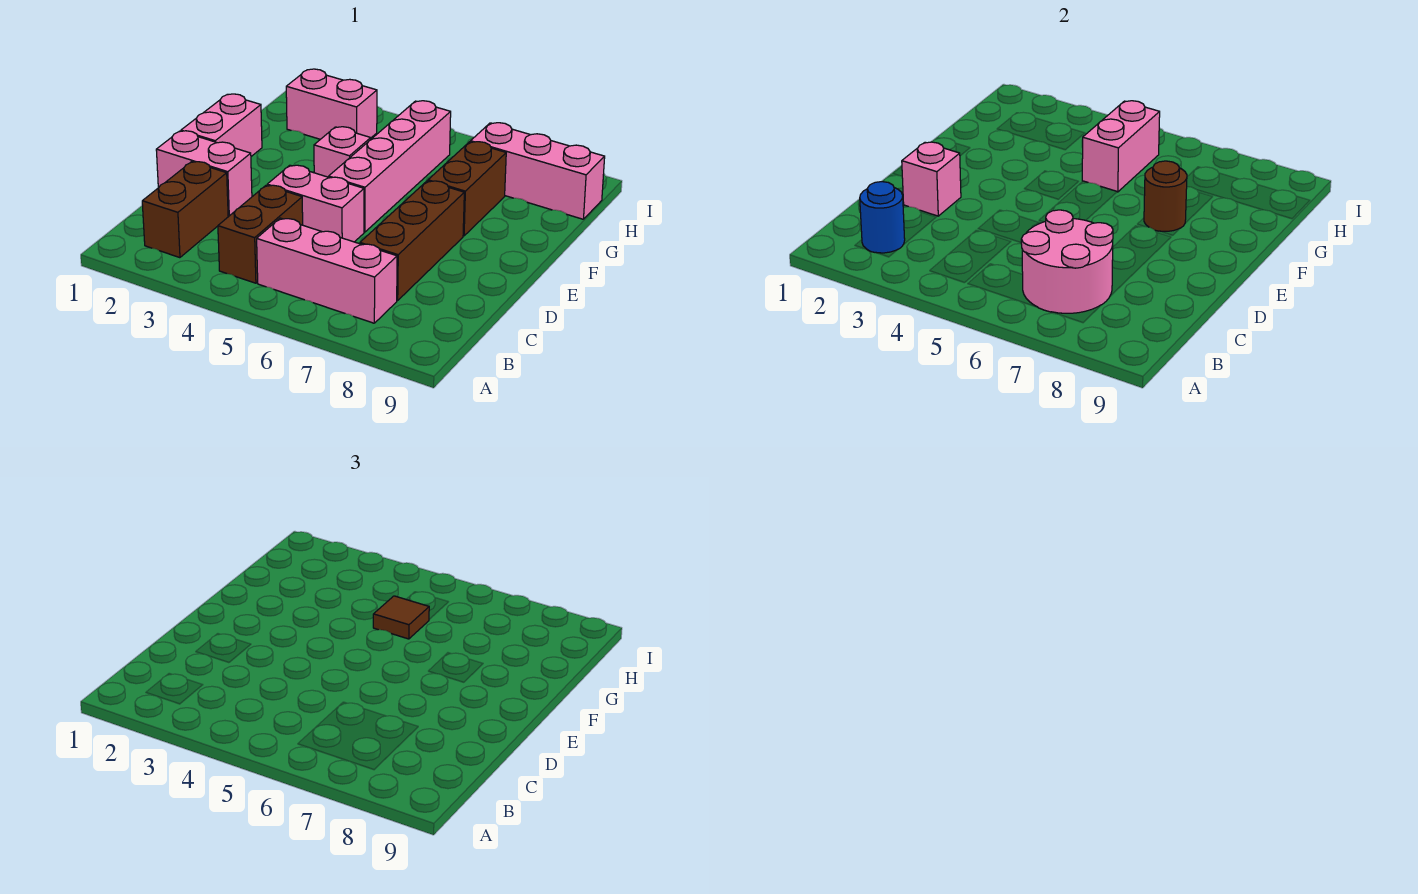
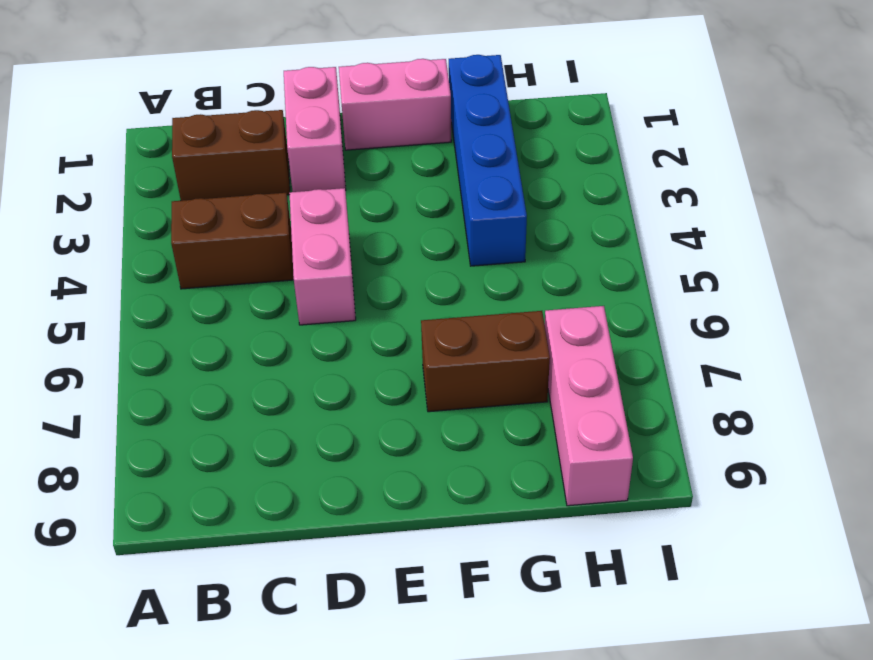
blue brick G1:G4 level 1 -> none
none -> pink brick B5:B7 level 1
none -> brown brick C7:E7 level 1
none -> pink brick E5:H5 level 1

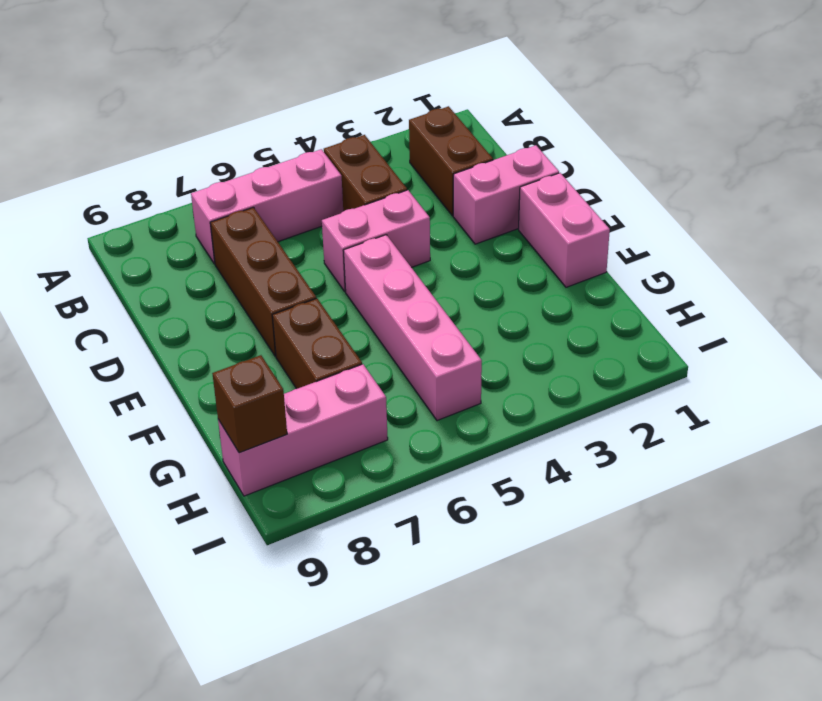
brown brick H9 level 2 -> none
none -> pink brick F4 level 1
none -> pink brick H2:H3 level 1
none -> blue round brick B2 level 2

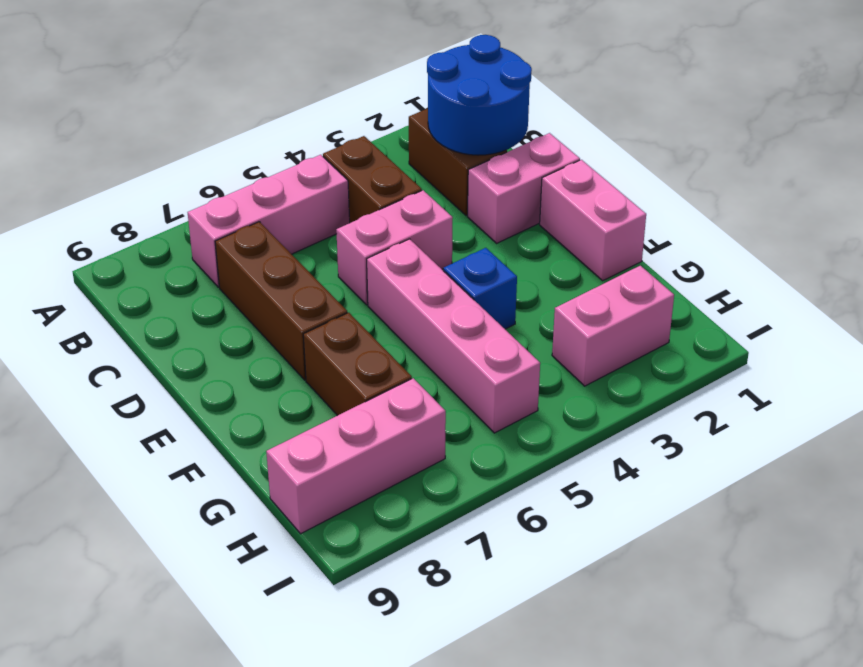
blue round brick B1:C2 level 2 -> blue round brick B2 level 2
blue brick F4 level 1 -> pink brick F4 level 1
none -> pink round brick B6:C7 level 2
none -> pink brick D2 level 2
none -> brown round brick F7 level 2

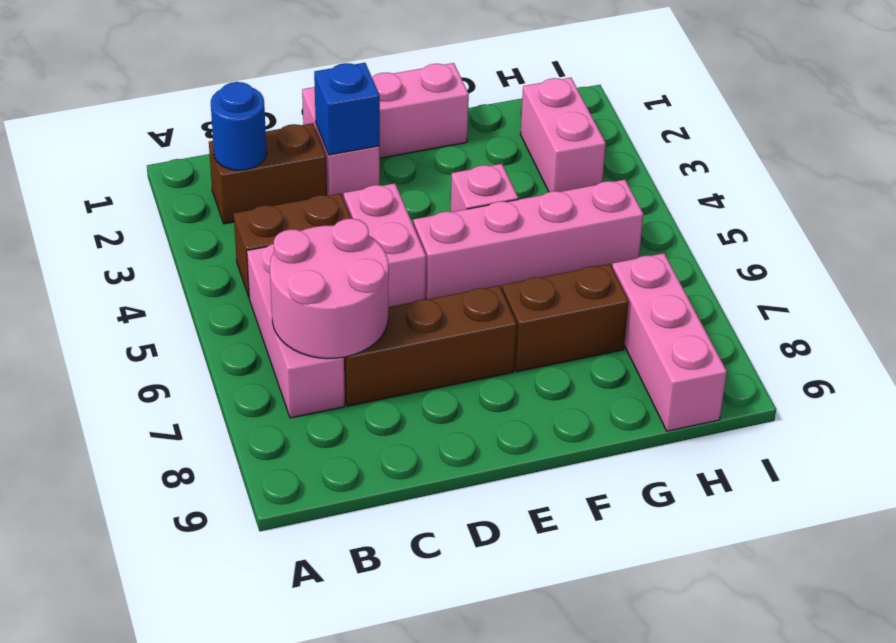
blue brick D2 level 2 -> pink brick D2 level 2
none -> brown round brick F7 level 2
none -> pink brick G5:H5 level 2
none -> brown tile G5 level 3

